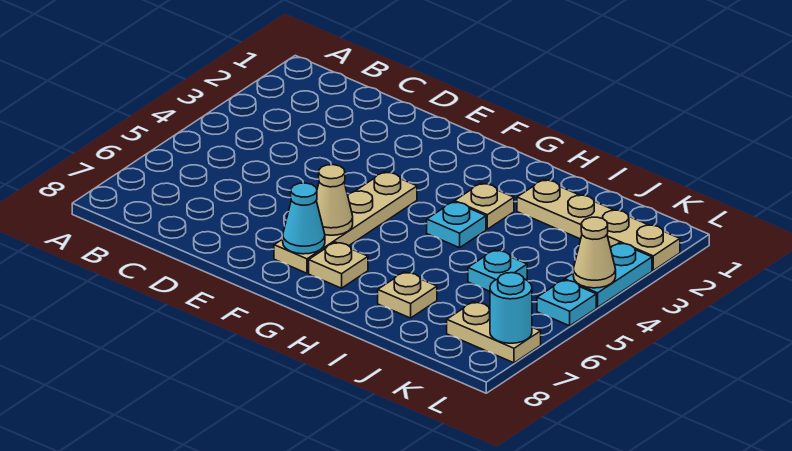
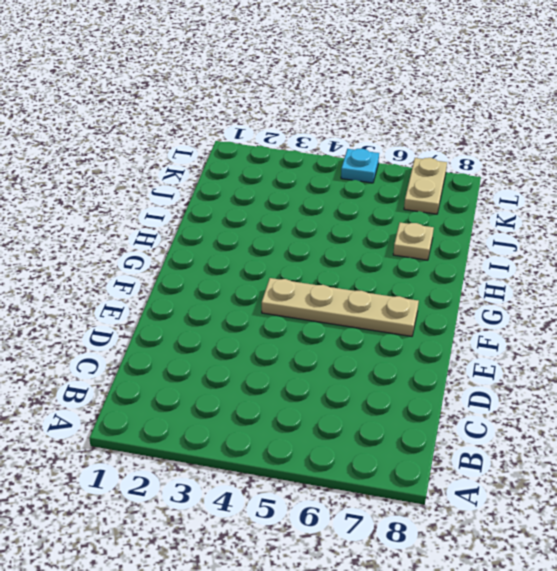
none -> tan plate G7 level 1
none -> tan plate H3 level 1
none -> cyan plate H4 level 1

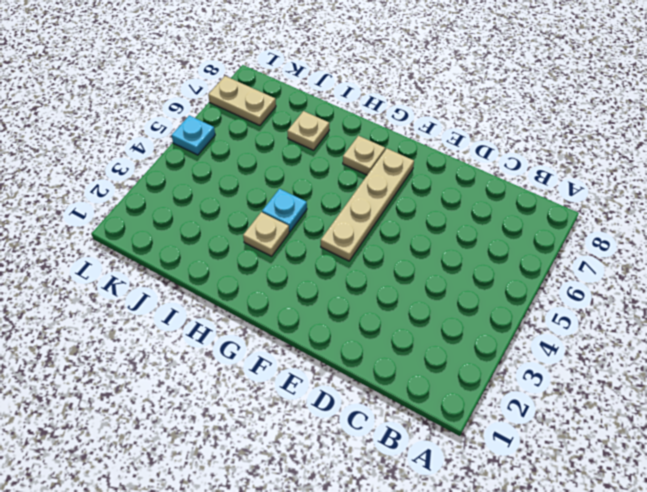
none -> tan plate I2:L2 level 1
none -> cyan plate J5 level 1
none -> cyan plate L3:L4 level 1

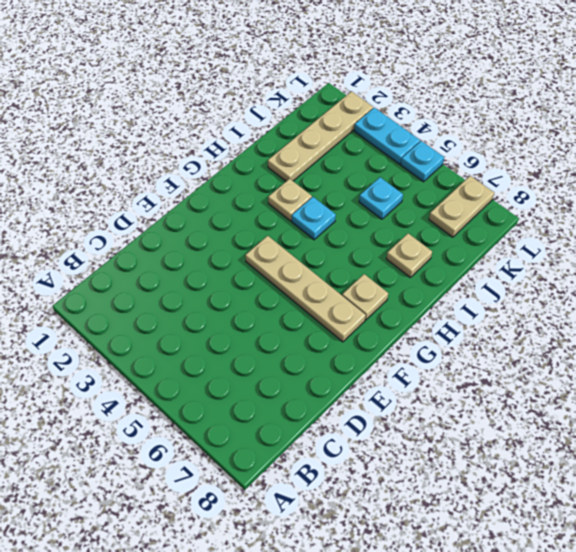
none -> tan cone F6 level 2
none -> cyan cone F7 level 2
none -> tan cone L4 level 2

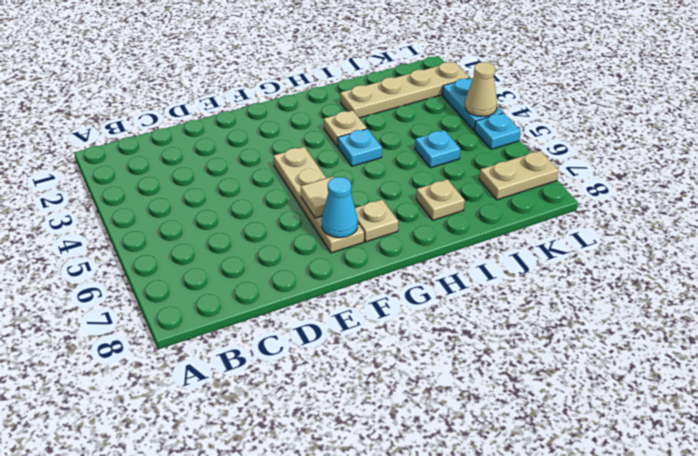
tan tile F6 level 2 -> tan cone F6 level 2
none -> cyan round brick L7 level 2

